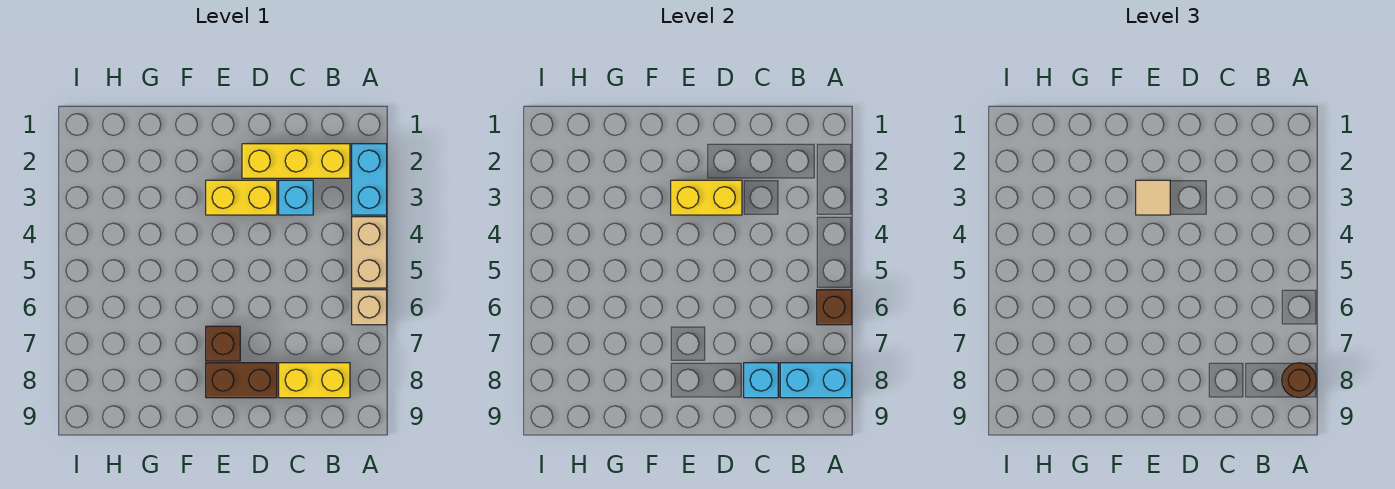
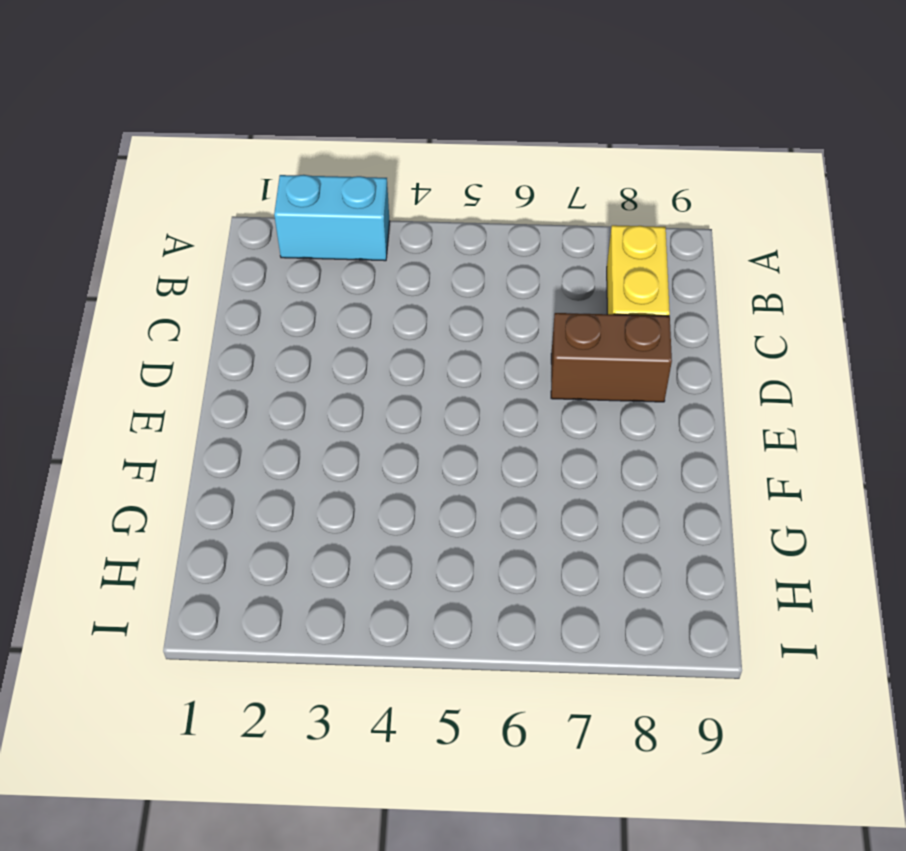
brown brick D7:D8 level 1 -> brown brick D8:E8 level 1
none -> tan brick A4:A5 level 1
none -> tan brick A6 level 1
none -> yellow brick B2:D2 level 1

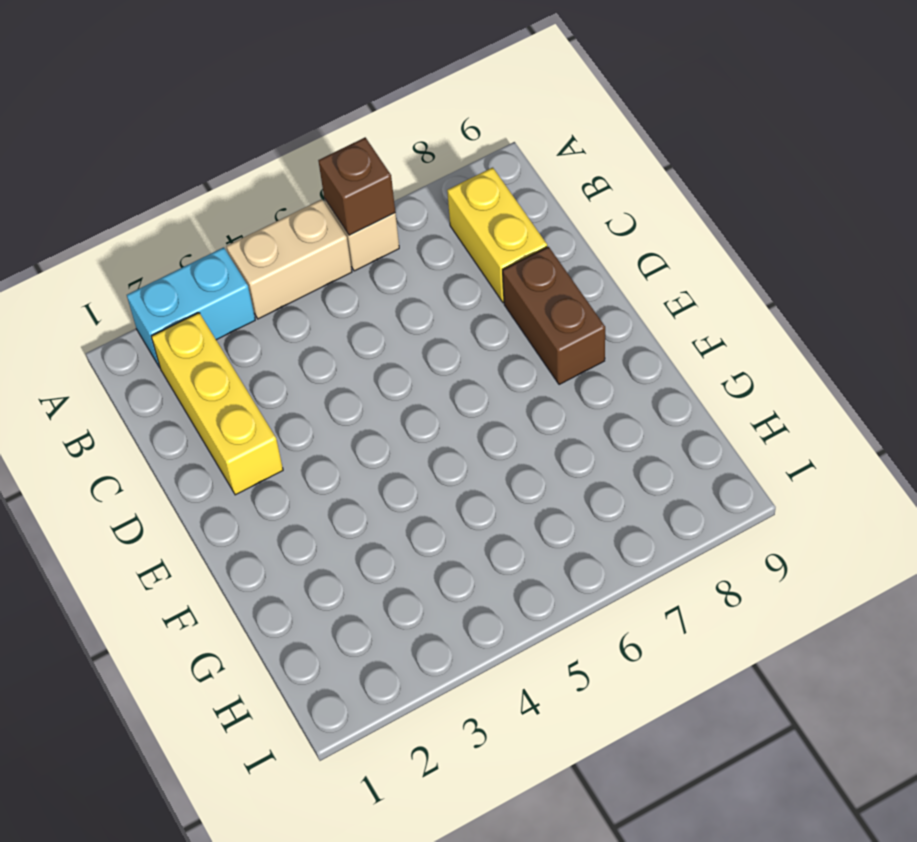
none -> cyan brick C3 level 1
none -> yellow brick D3:E3 level 1
none -> brown brick E7 level 1

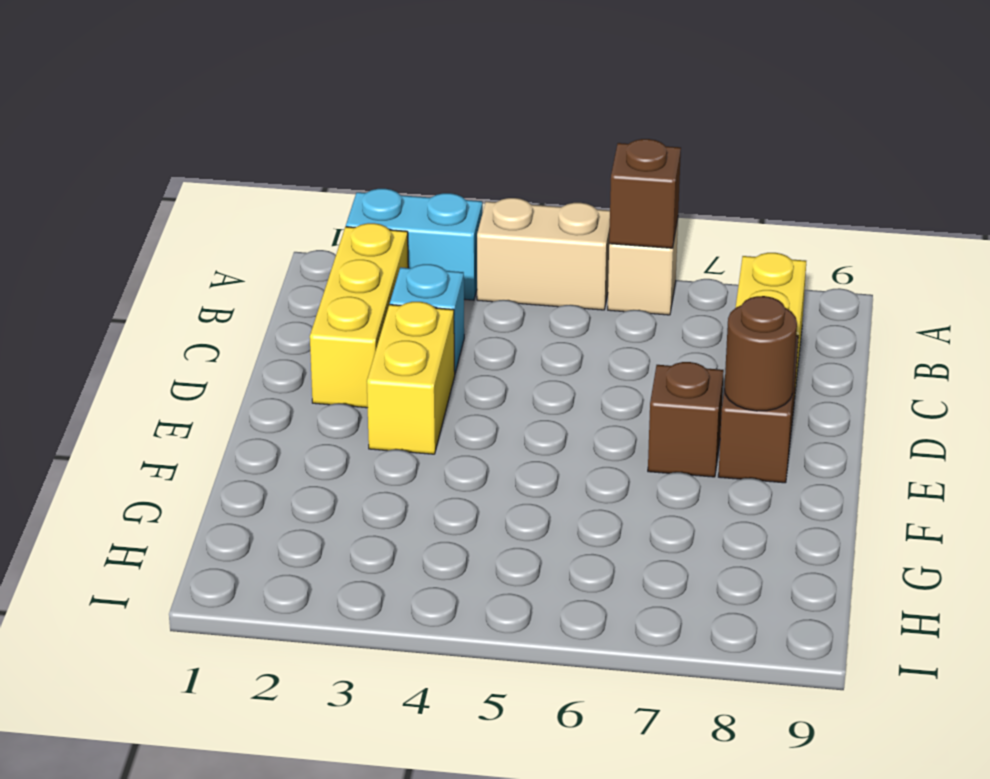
brown round brick E8 level 2 -> brown round brick A8 level 3
none -> cyan brick A8:B8 level 2
none -> cyan brick C8 level 2
none -> yellow brick D3:E3 level 2

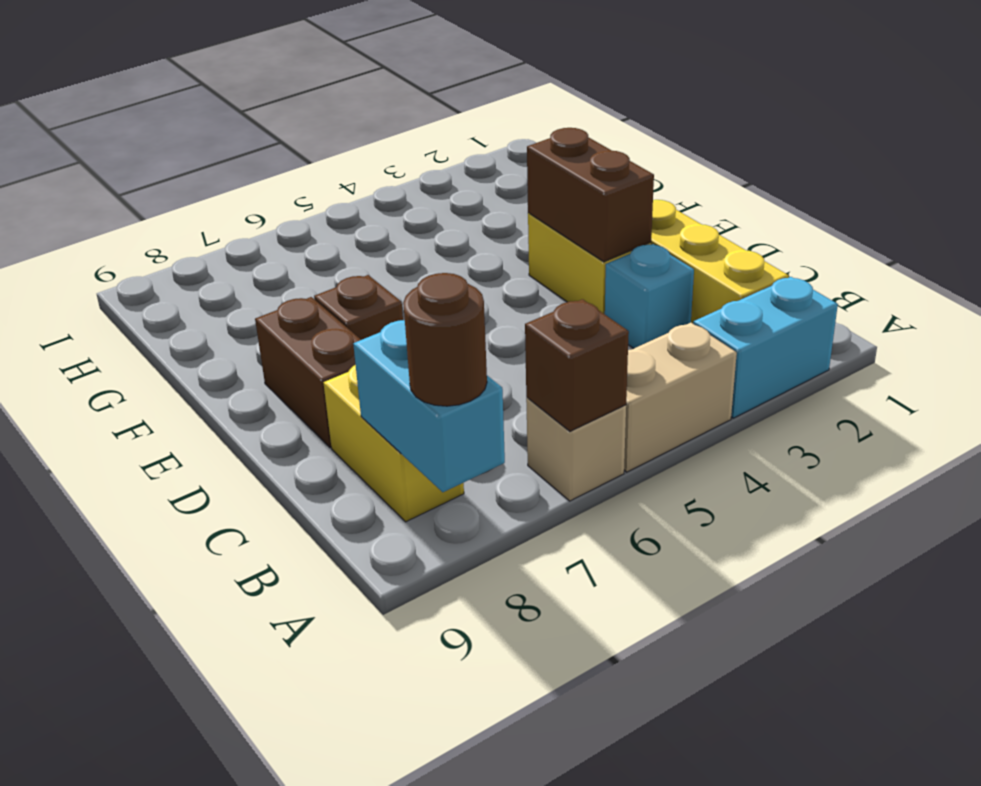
brown brick D3:E3 level 2 -> yellow brick D3:E3 level 2
none -> cyan brick C8 level 2
none -> tan tile E3 level 3

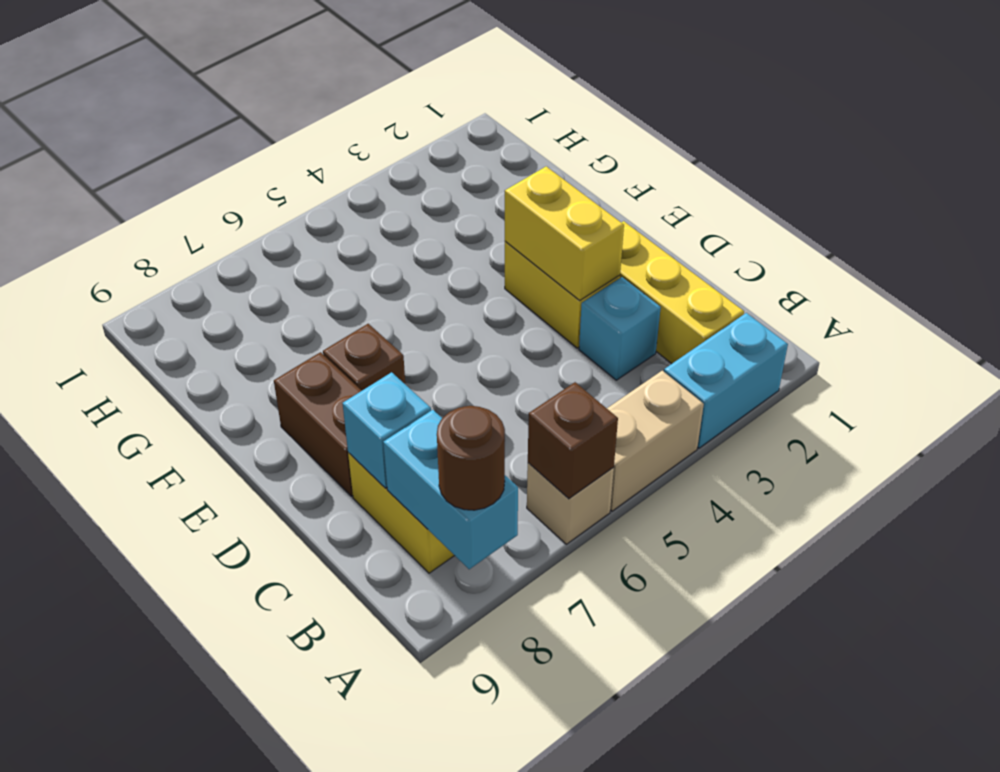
none -> tan tile E3 level 3

